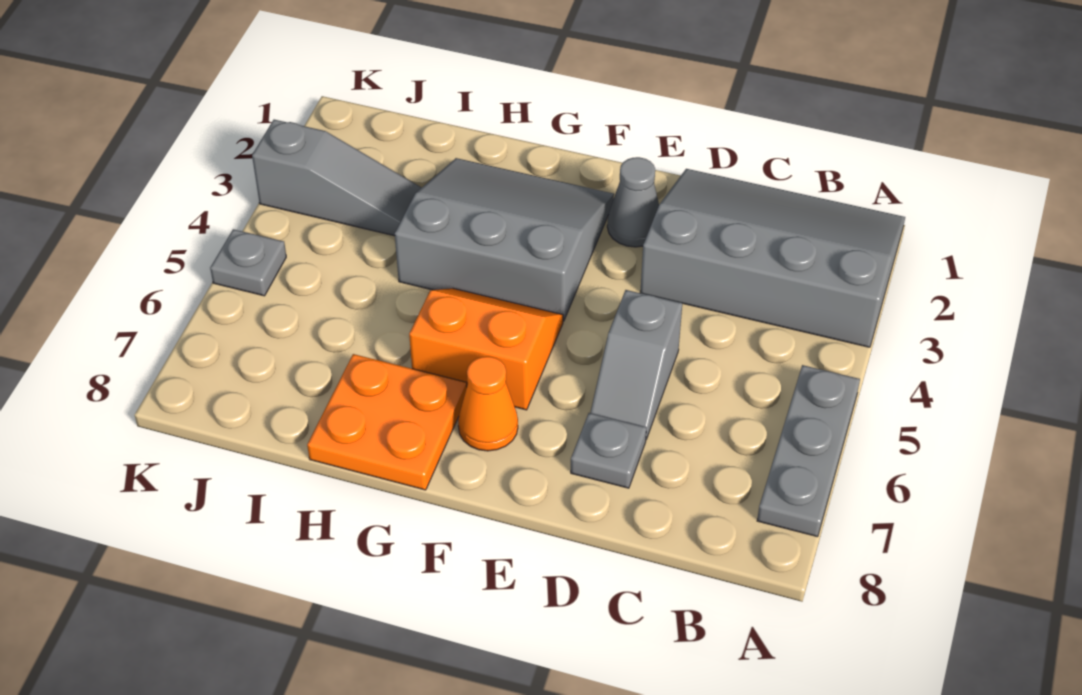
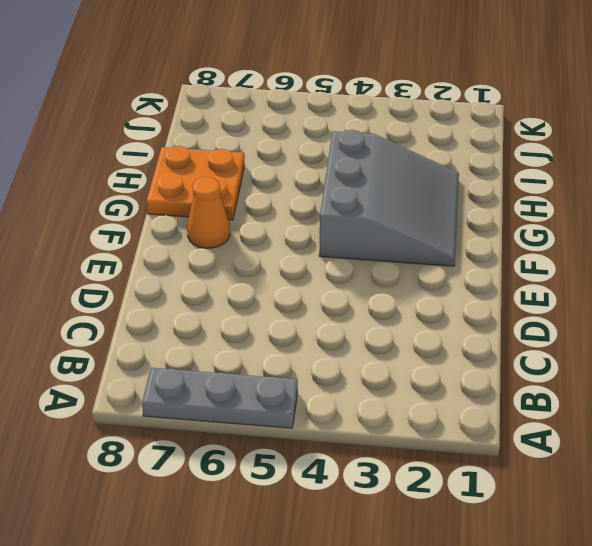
none -> grey slope A1:D3 level 1 top 3
none -> grey slope D5:D6 level 1 top 5

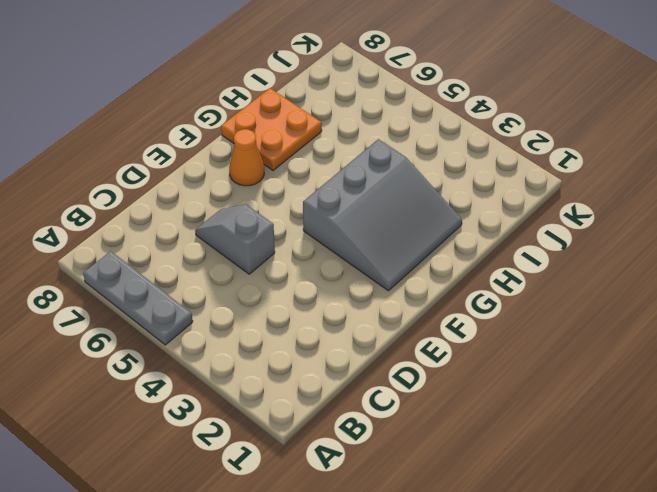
none -> grey slope A1:D3 level 1 top 3
none -> grey plate D7 level 1

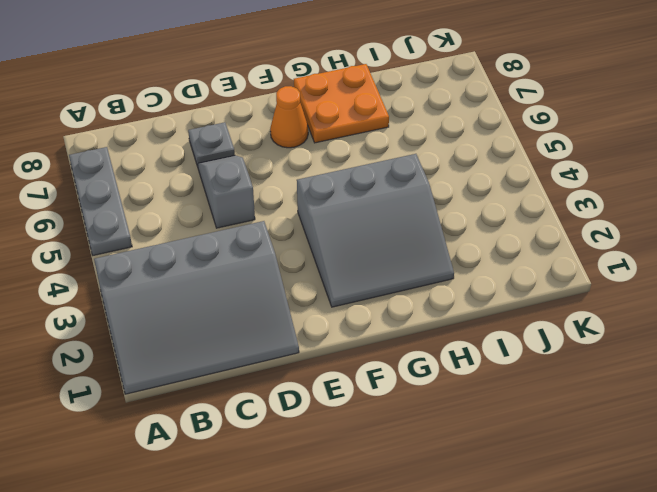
none -> grey cone E2 level 1
none -> orange slope F5:G6 level 1 top 6

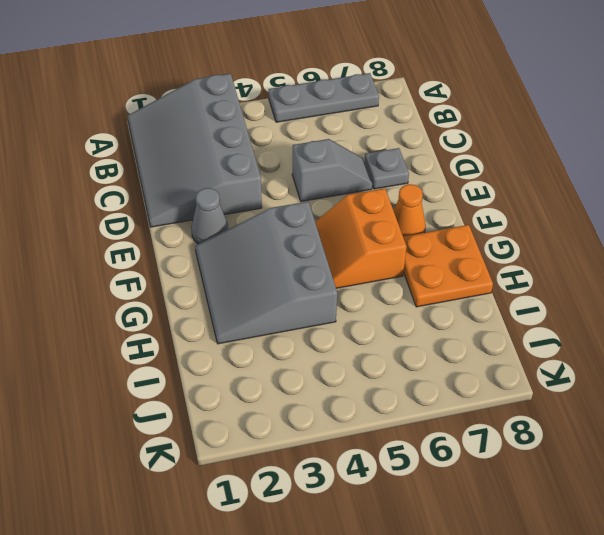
none -> grey slope I3:K3 level 1 top K
none -> grey plate K5 level 1

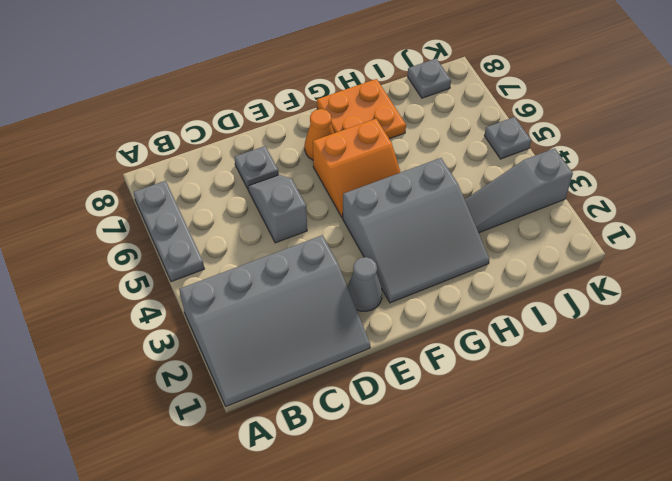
grey plate J8 level 1 -> none

